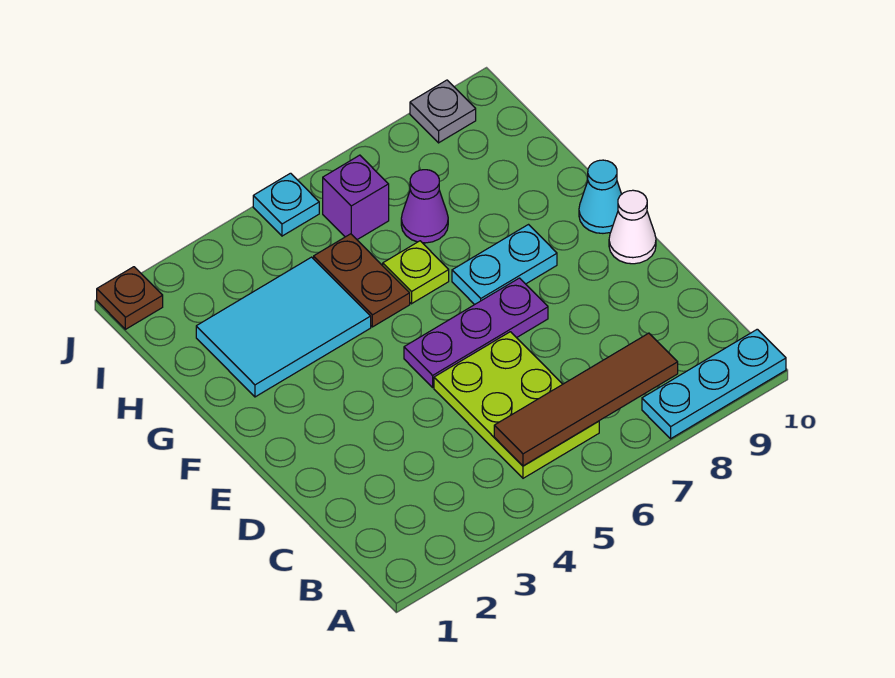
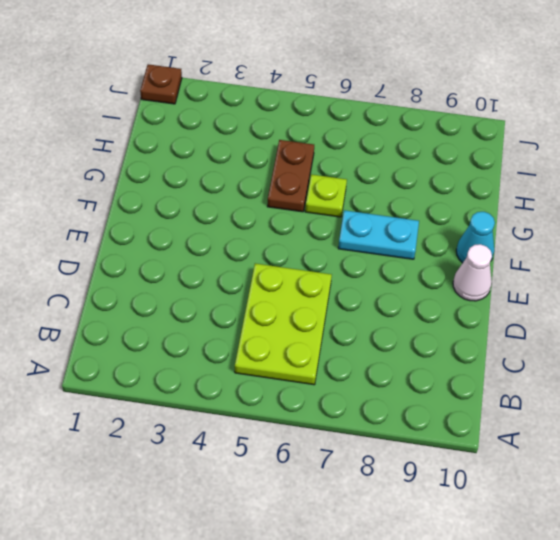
none -> cyan plate A8:A10 level 1
none -> purple plate E5:E7 level 1
none -> cyan tile G2:H4 level 1

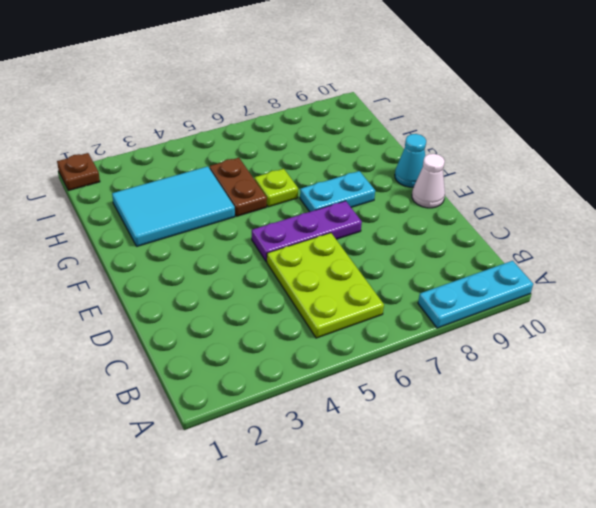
none -> purple cone H7 level 1
none -> purple brick I6 level 1
none -> cyan plate J5 level 1

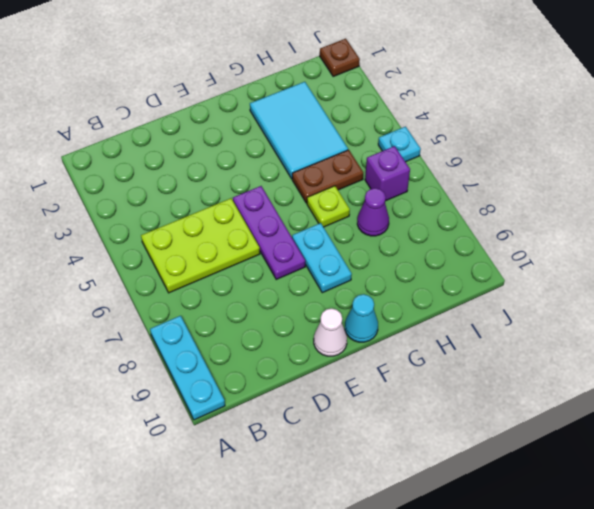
none -> grey plate J9 level 1
none -> brown tile B5:B8 level 2

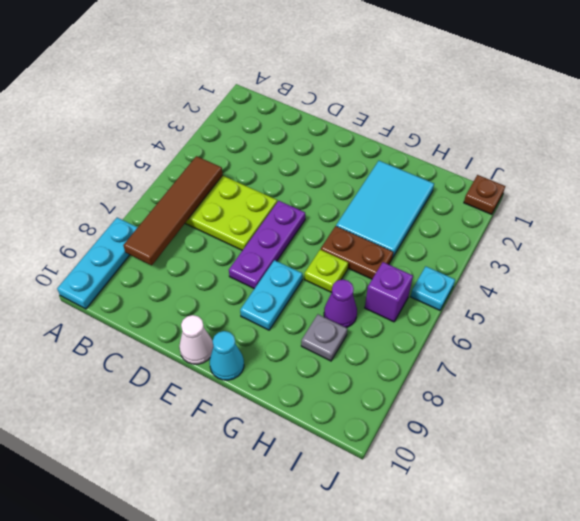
grey plate H8 level 1 -> grey plate J9 level 1

